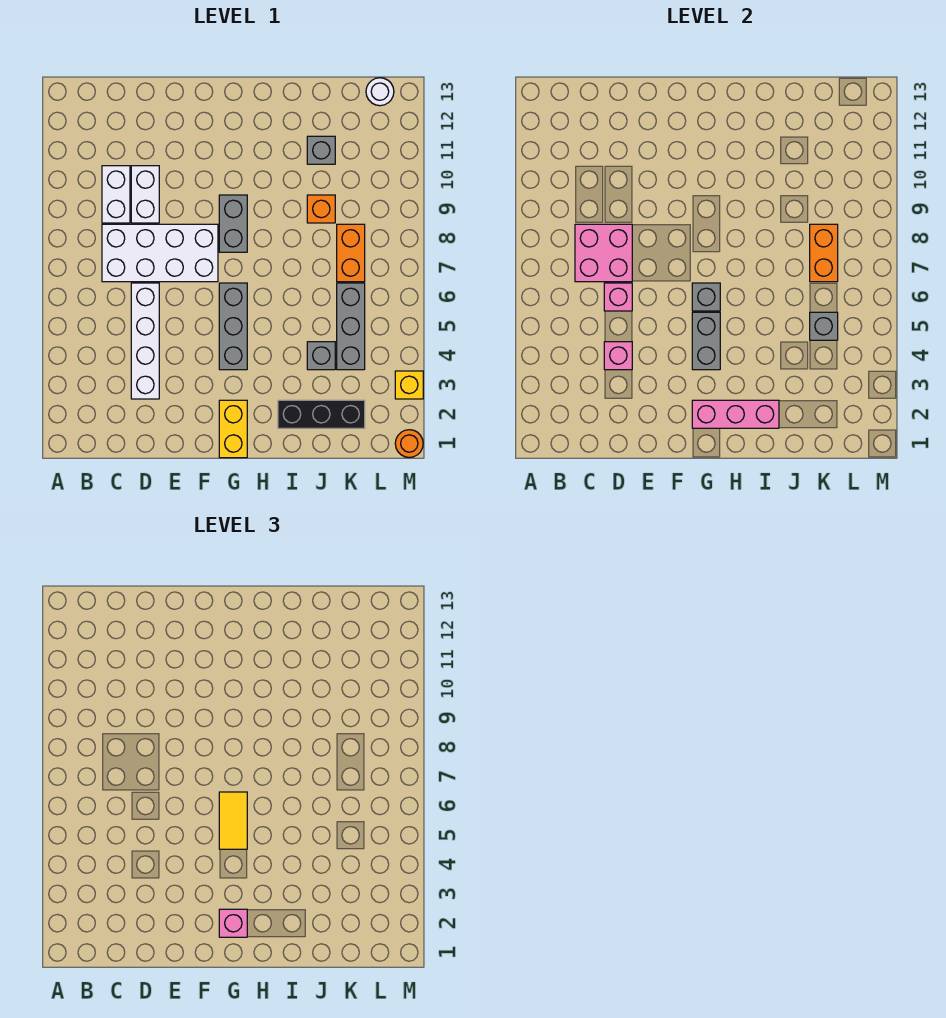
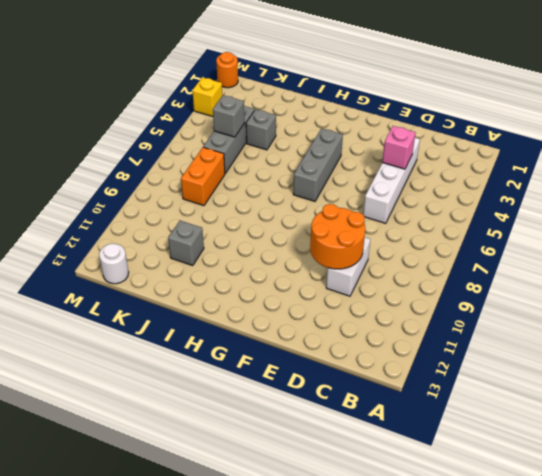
orange round brick D9:E10 level 2 -> none
none -> white brick C7:F8 level 1
none -> white brick C9:C10 level 1
none -> yellow brick G1:G2 level 1

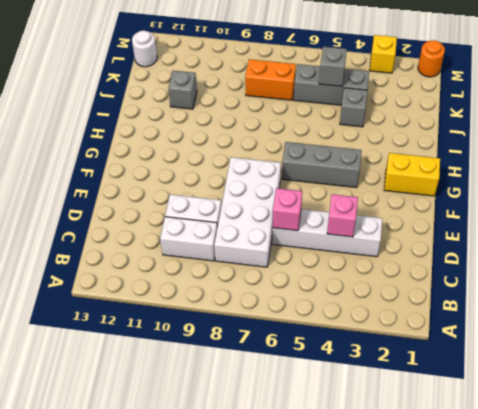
none -> grey brick G8:G9 level 1
none -> black brick I2:K2 level 1
none -> orange brick J9 level 1

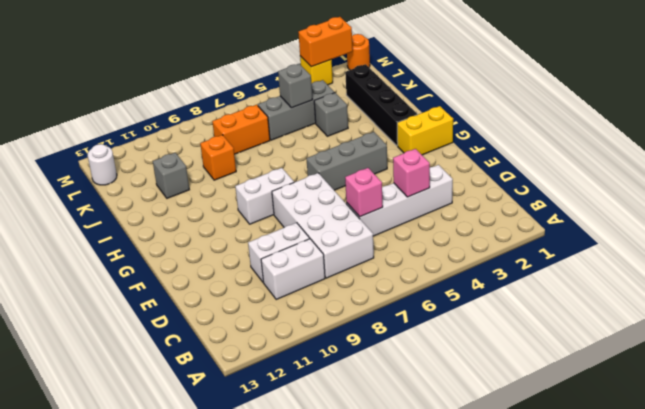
white brick G8:G9 level 1 -> grey brick G8:G9 level 1
black brick H2:K2 level 1 -> black brick I2:K2 level 1
orange brick M2:M3 level 2 -> orange brick K7:K8 level 2
none -> pink brick C7:D8 level 2
none -> pink brick G2:I2 level 2
none -> grey brick G4:G5 level 2

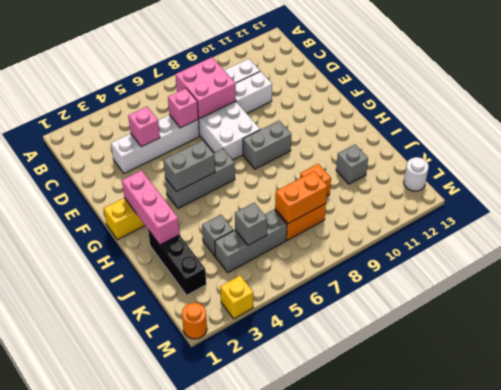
none -> grey brick G6 level 2
none -> pink brick G2 level 3
none -> yellow tile G5:G6 level 3

